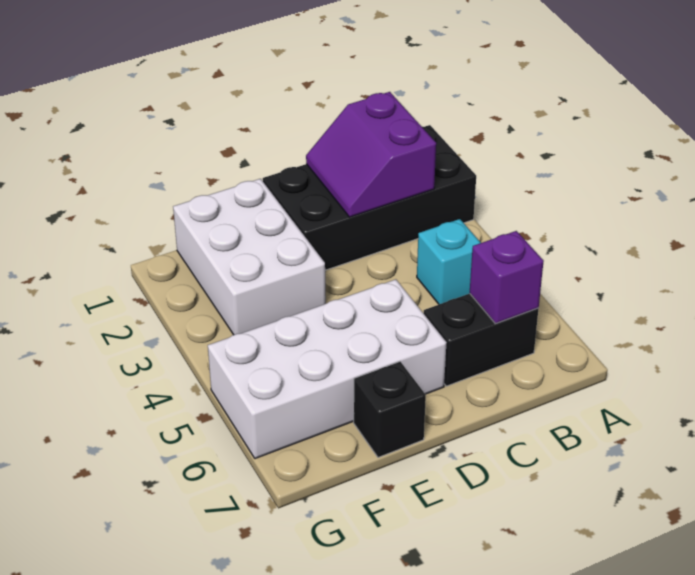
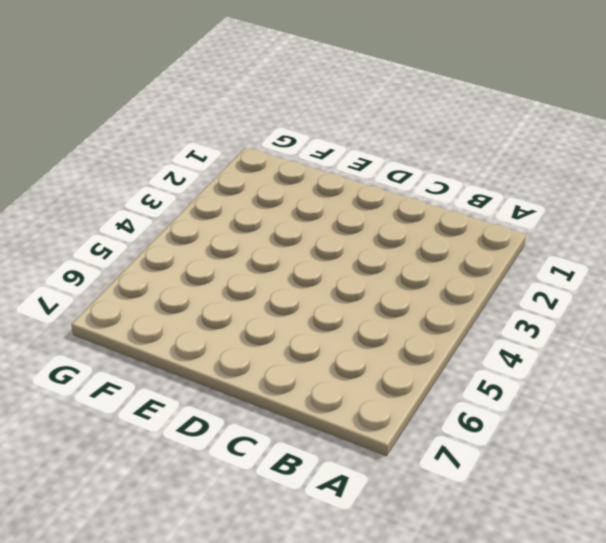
none -> black brick A1:D2 level 1
none -> cyan brick B4 level 1

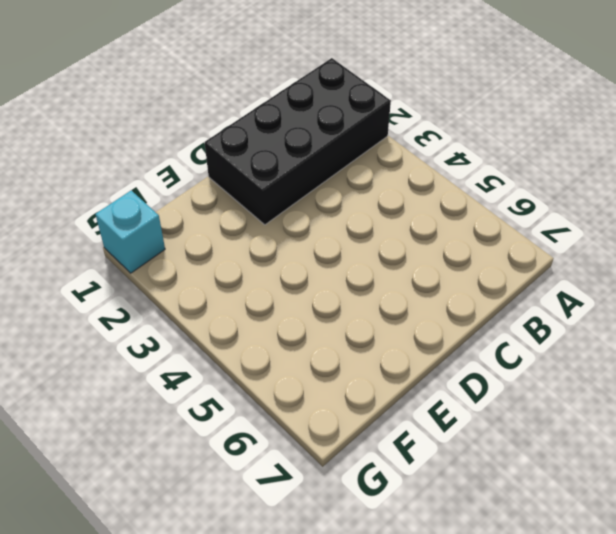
cyan brick G1 level 1 -> cyan brick B4 level 1
none -> black brick B6:C6 level 1
none -> white brick D5:G6 level 1

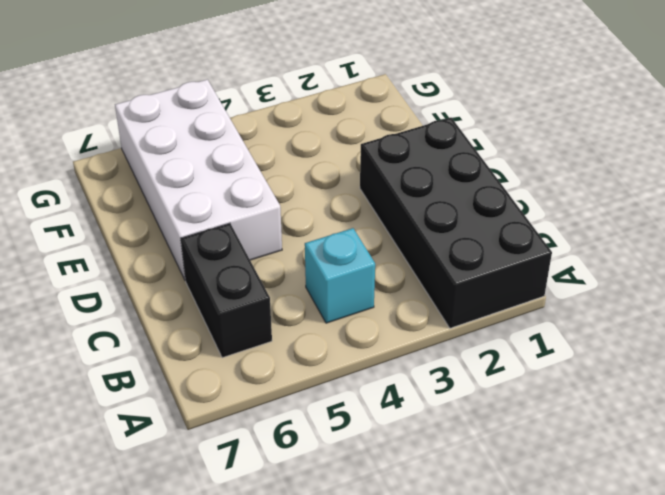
none -> white brick E1:F3 level 1
none -> black brick E7 level 1

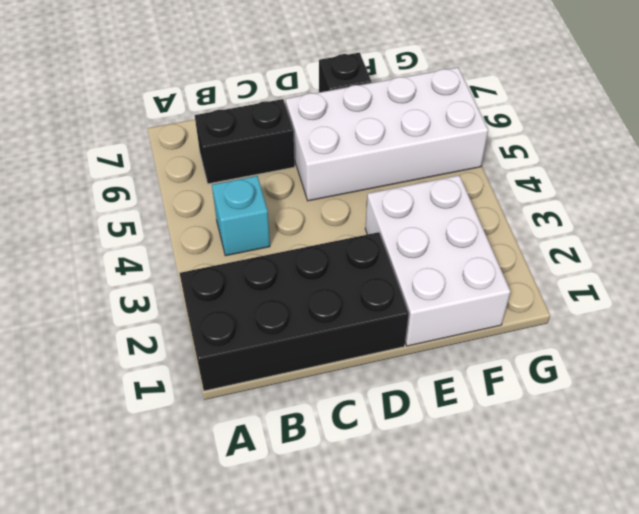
none -> purple slope B1:C2 level 2 top B
none -> purple brick B6 level 2

